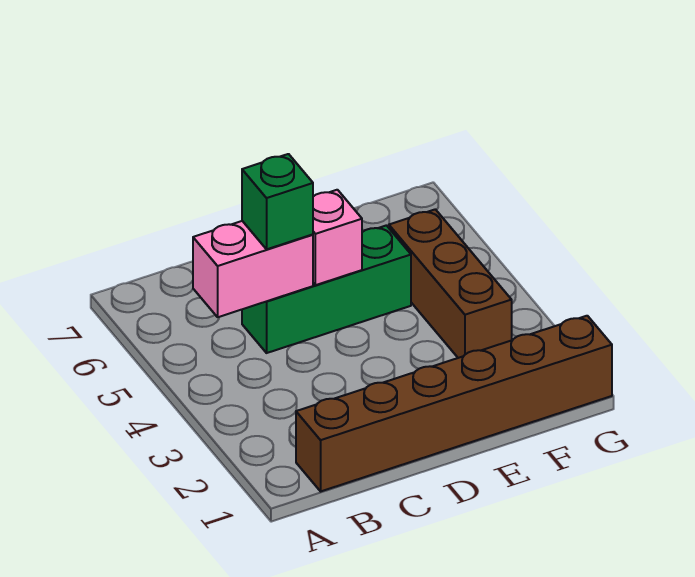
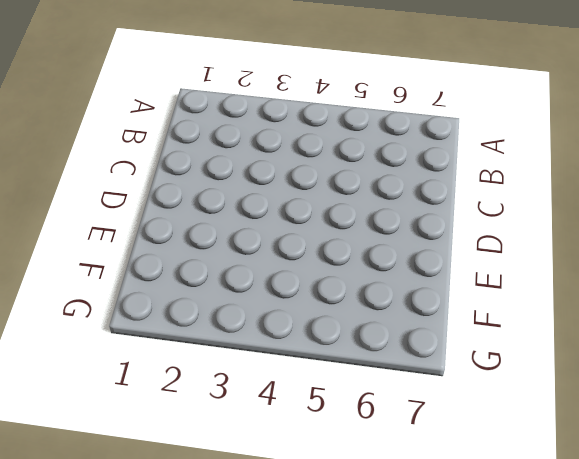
none -> brown brick B1:G1 level 1
none -> green brick C5:E5 level 1

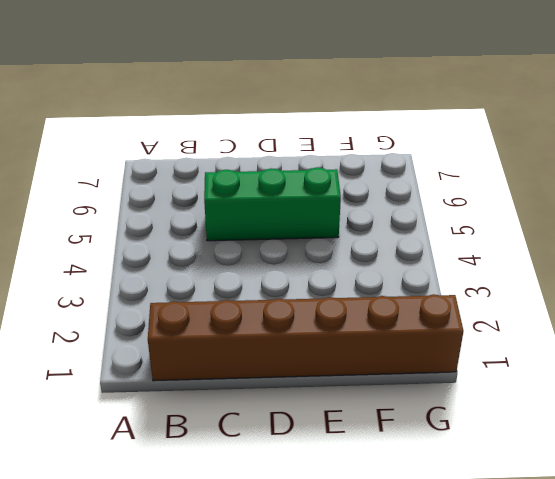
none -> brown brick F3:F5 level 1
none -> pink brick B5:C5 level 2

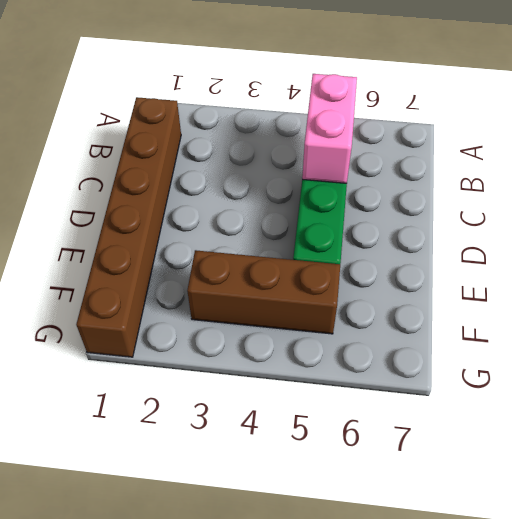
none -> pink brick D5 level 2
none -> green brick C5 level 3

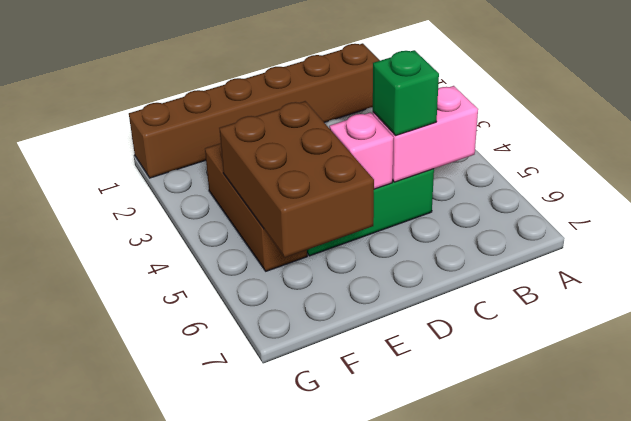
brown brick E4:F6 level 2 -> none

